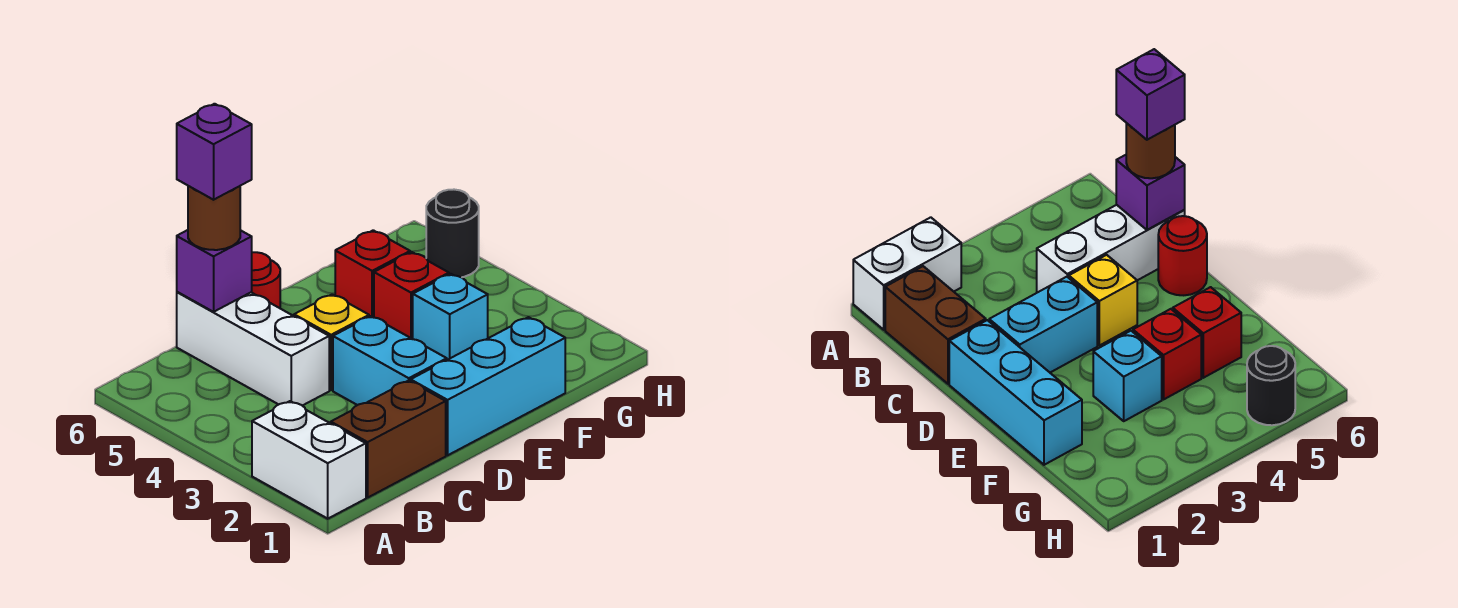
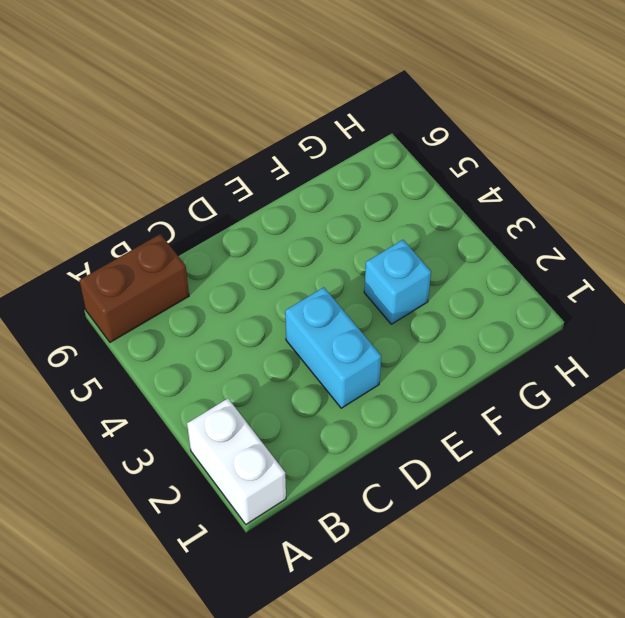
brown brick A6:B6 level 1 -> brown brick B1:C1 level 1
none -> white brick C4:C6 level 1
none -> cyan brick D1:F1 level 1
none -> yellow brick D4 level 1

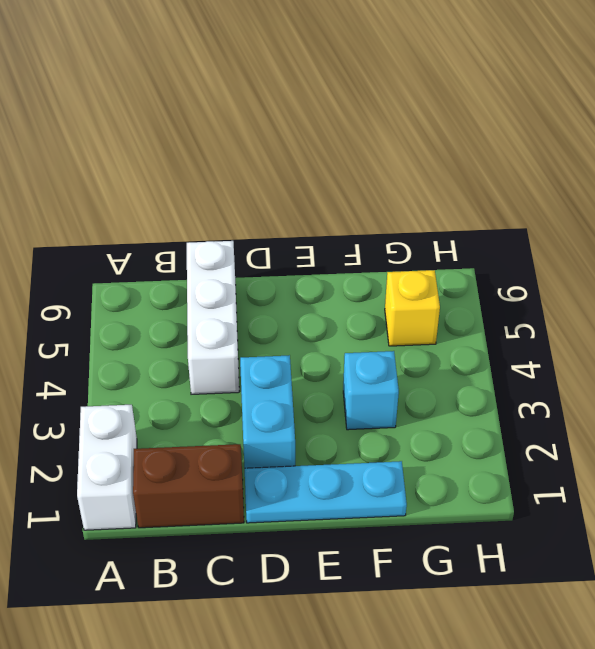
cyan plate D1:F1 level 1 -> cyan brick D1:F1 level 1
yellow brick G5 level 1 -> yellow brick D4 level 1
none -> red round brick D6 level 1
none -> red brick F4 level 1
none -> red brick F5 level 1

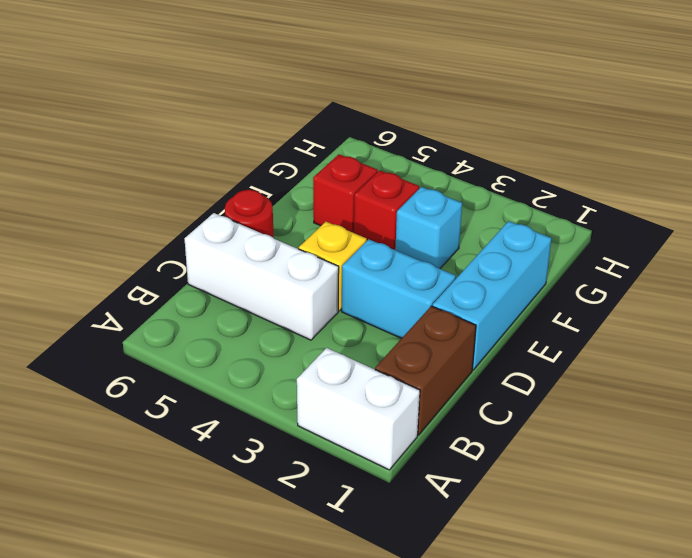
none -> black round brick H5 level 1
none -> purple brick C6 level 2
none -> brown round brick C6 level 3

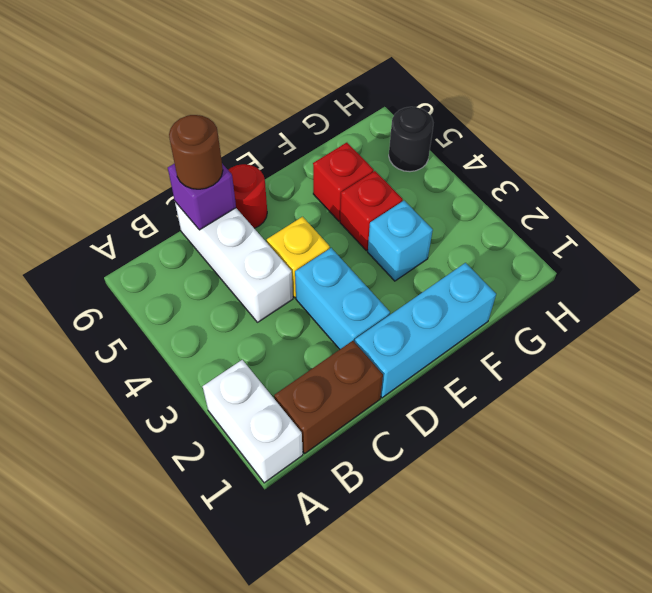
none -> purple brick C6 level 4

